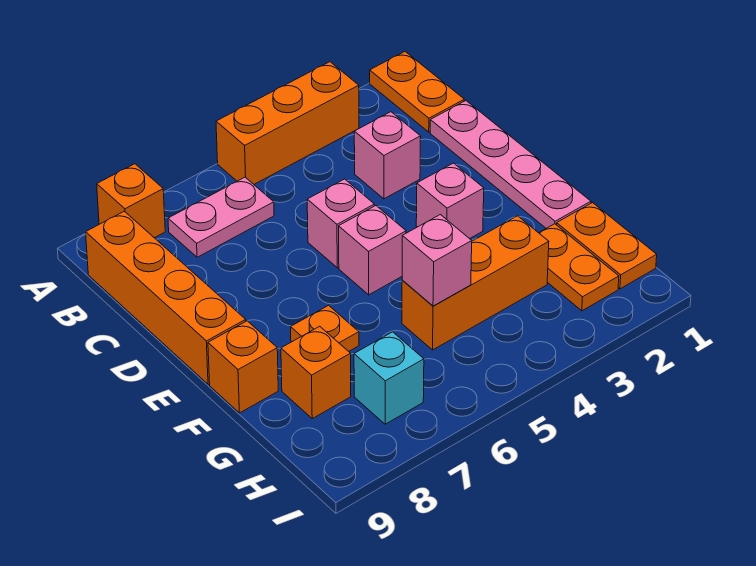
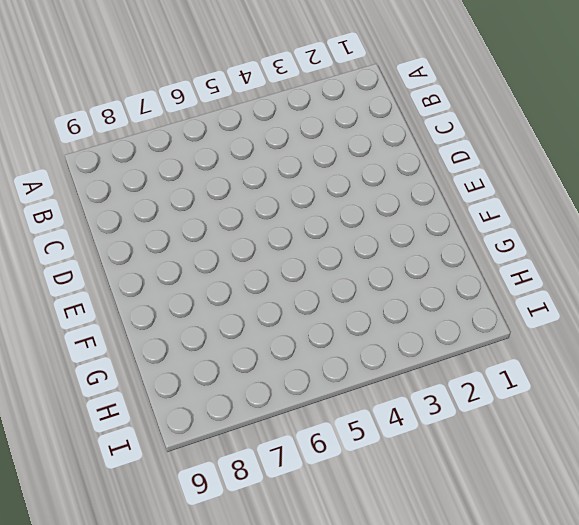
none -> orange plate A1:B1 level 1
none -> orange brick A3:A5 level 1
none -> orange brick A8 level 1

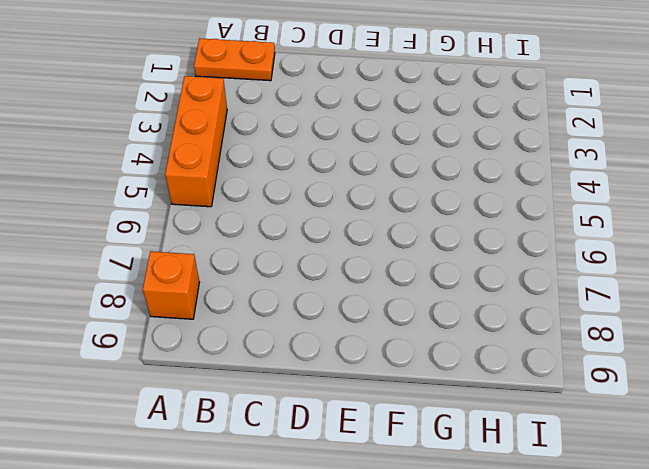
none -> pink plate B6:B7 level 1
none -> orange brick B9:E9 level 1
none -> pink plate C1:F1 level 1

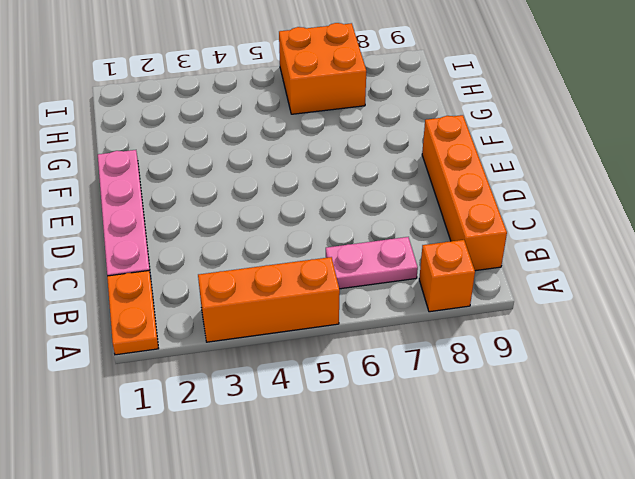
orange brick H6:I7 level 1 -> cyan brick H7 level 1
none -> pink brick C3 level 1
none -> pink brick D5 level 1
none -> pink brick E3 level 1

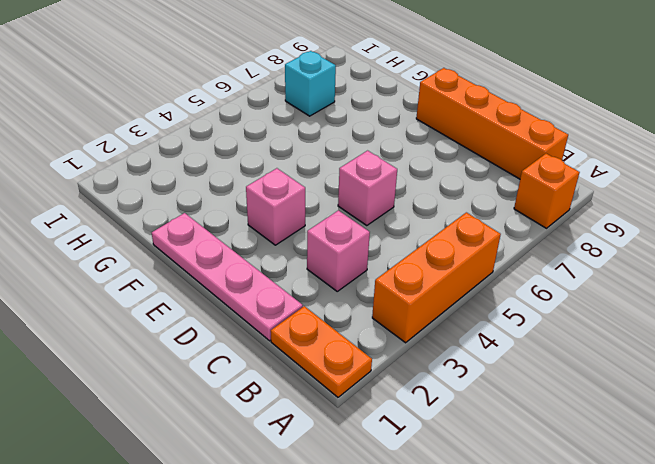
none -> pink plate B6:B7 level 1
none -> pink brick E5 level 1
none -> orange plate F7 level 1

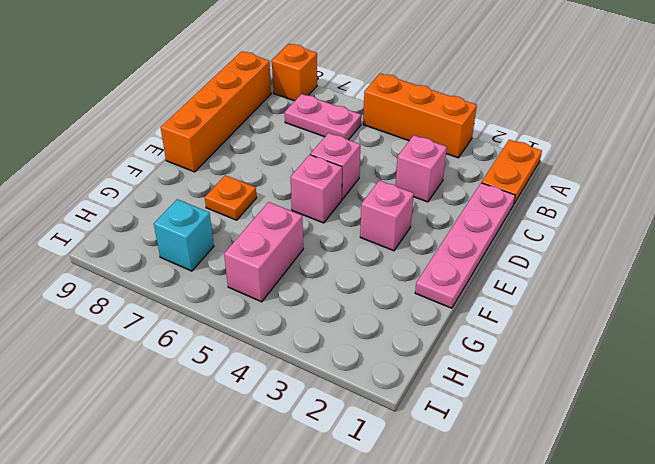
pink brick G5:H5 level 1 -> orange brick G3:G5 level 1
none -> orange brick F9 level 1
none -> orange plate G1:H1 level 1
none -> orange plate G2:H2 level 1

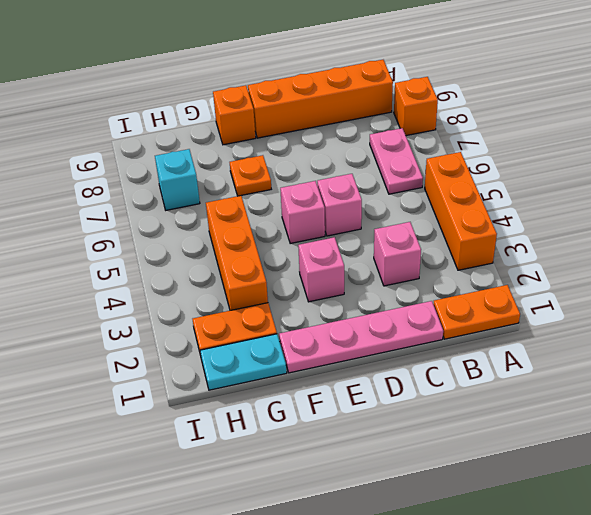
cyan plate G1:H1 level 1 -> orange plate G1:H1 level 1
none -> orange brick G8 level 1
none -> pink brick G5 level 2

